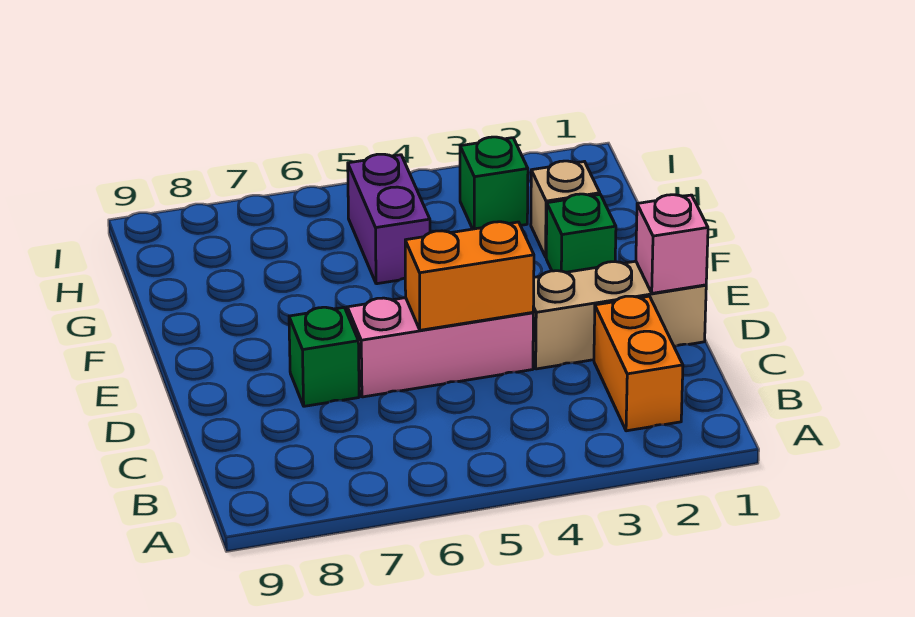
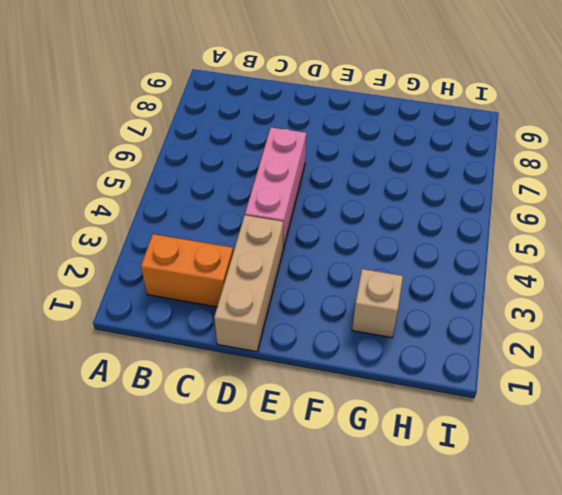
none -> green brick D7 level 1
none -> green brick F2 level 1

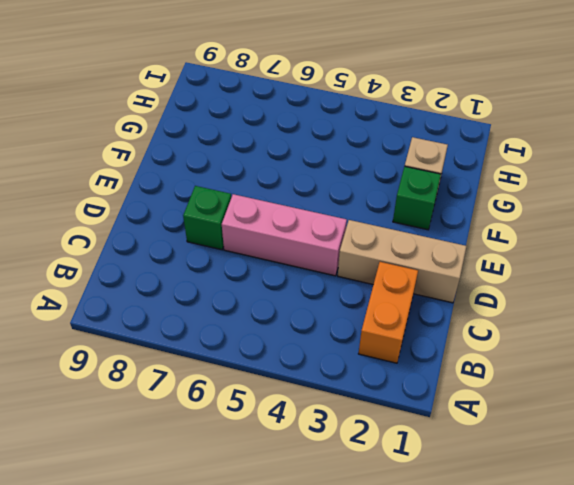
none -> purple brick G5:H5 level 1
none -> green brick H3 level 1

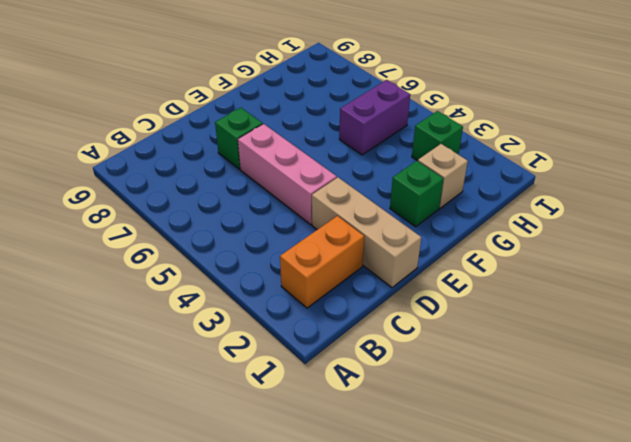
none -> pink brick D1 level 2
none -> orange brick D4:D5 level 2

